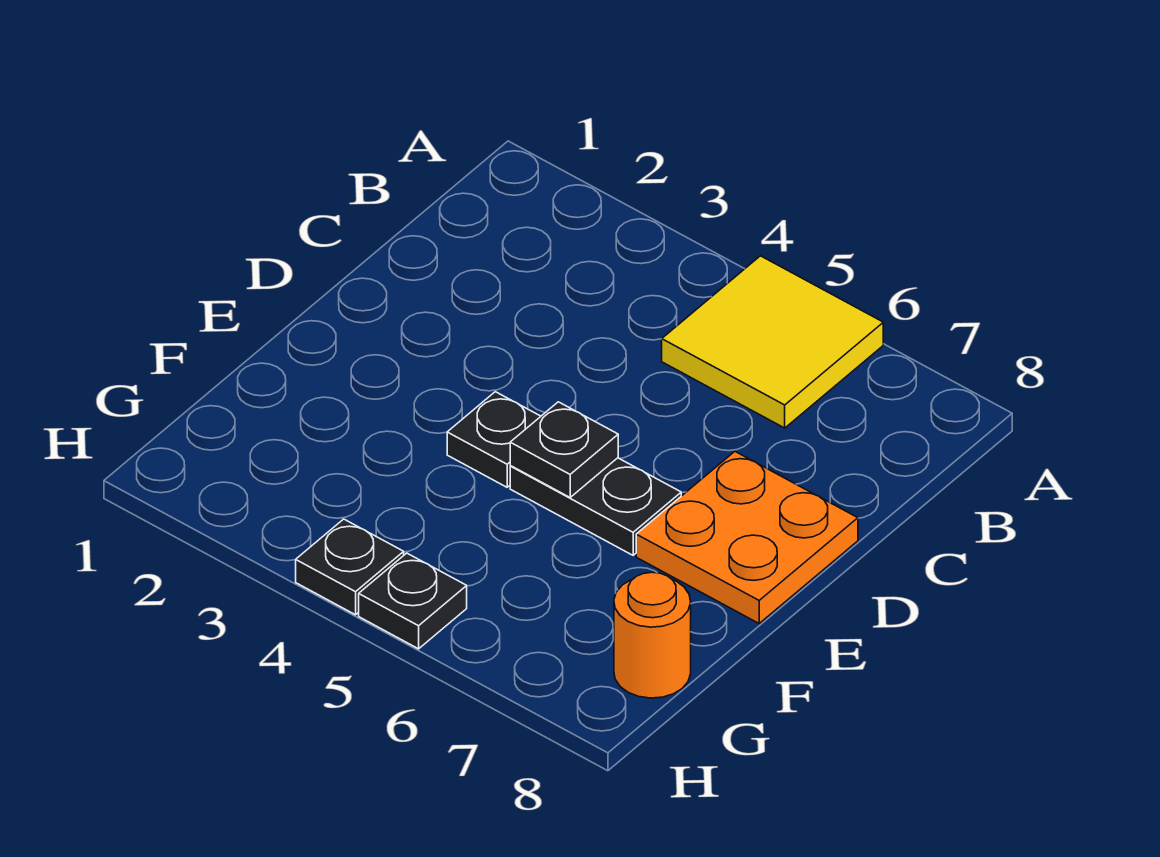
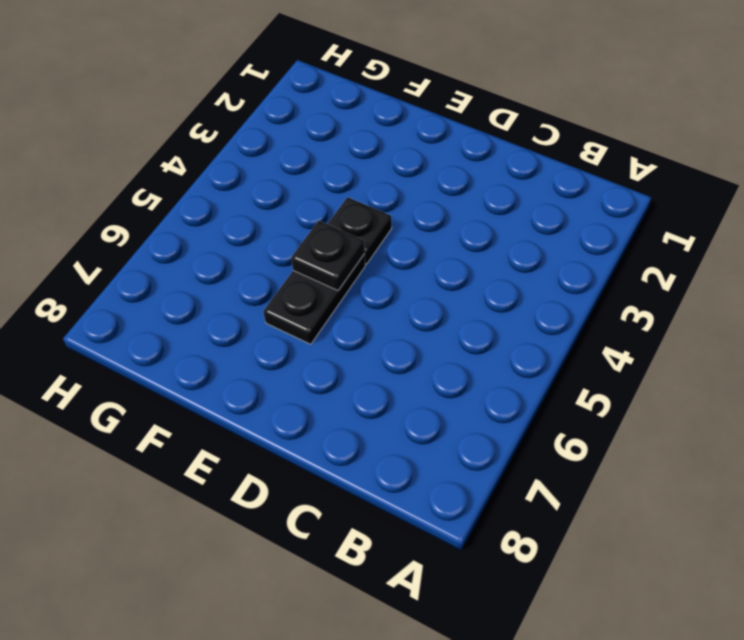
none -> yellow tile A5:B6 level 1
none -> orange plate D7:E8 level 1

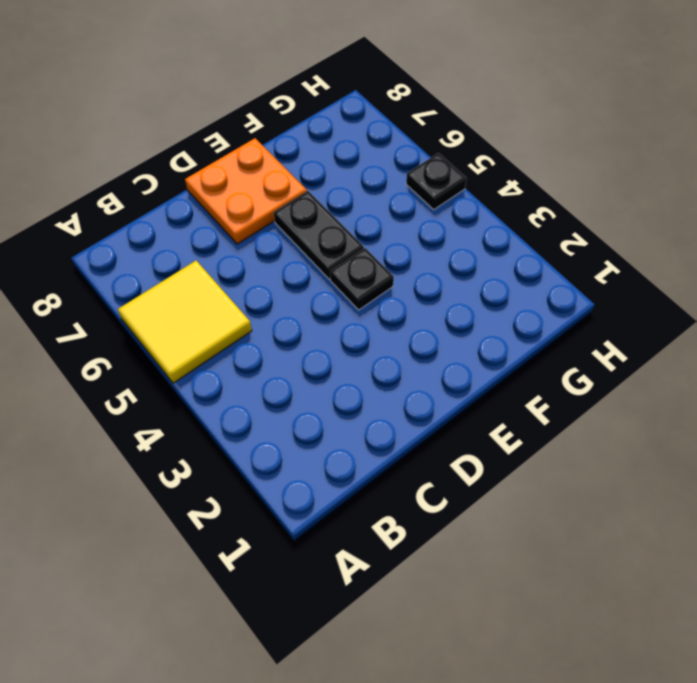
none -> orange round brick G8 level 1
none -> black plate H4 level 1

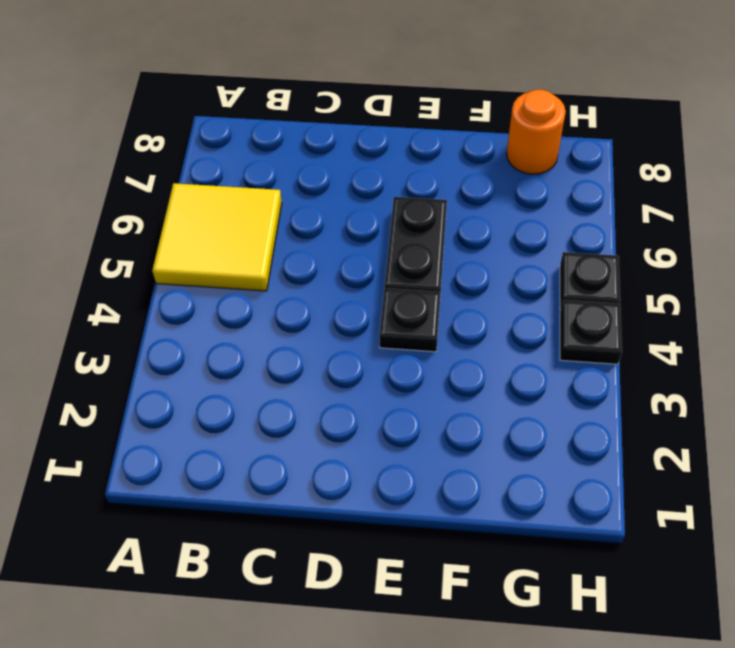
none -> orange plate D7:E8 level 1
none -> black plate E5 level 2

